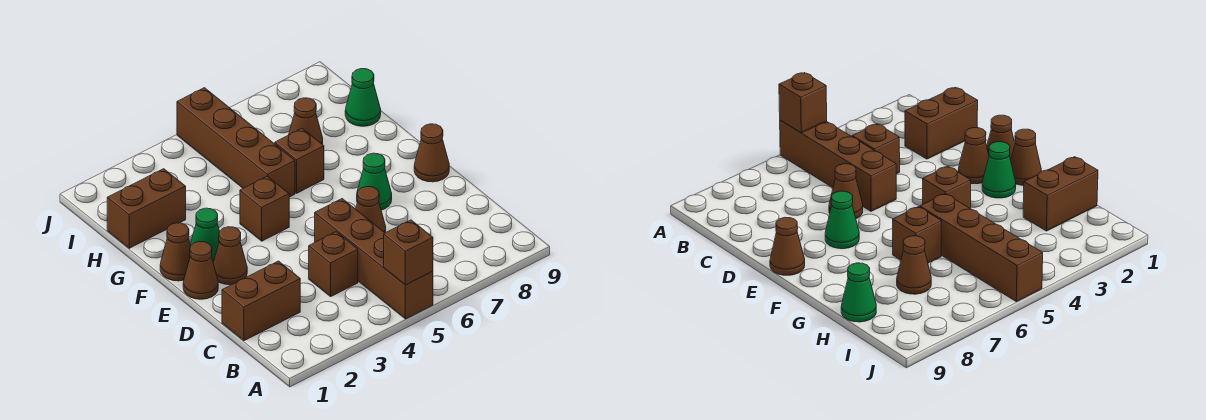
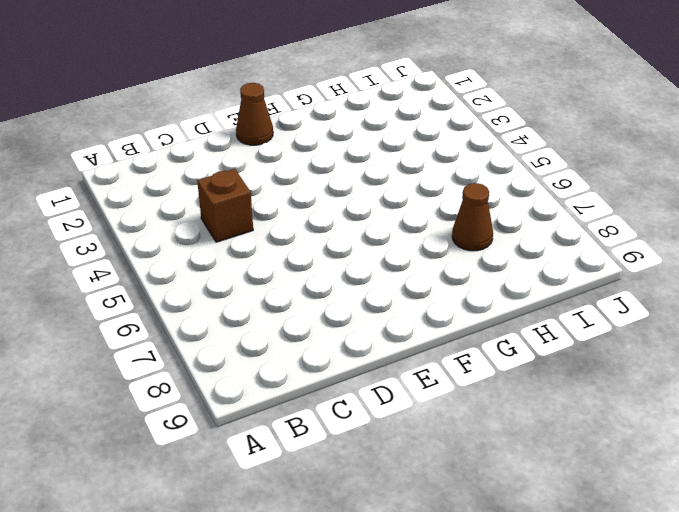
none -> brown brick A5:D5 level 1
none -> brown brick C1:C2 level 1
none -> brown cone D6 level 1

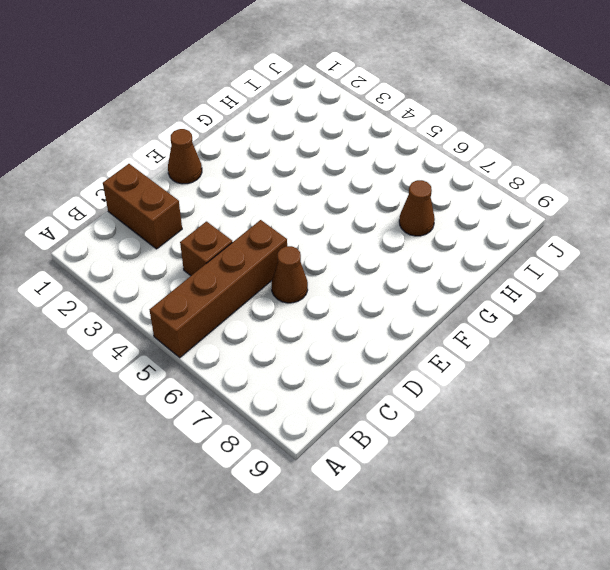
none -> brown cone E2 level 1
none -> green cone E7 level 1
none -> brown cone E9 level 1

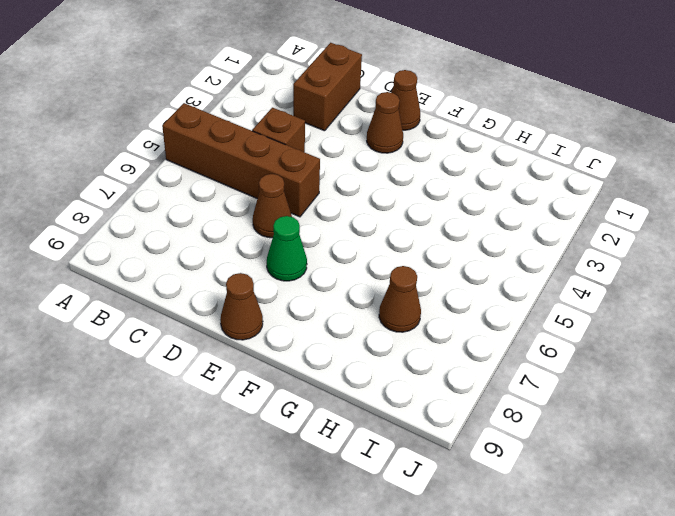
none -> brown cone F1 level 1
none -> green cone F2 level 1
none -> brown brick F4 level 1

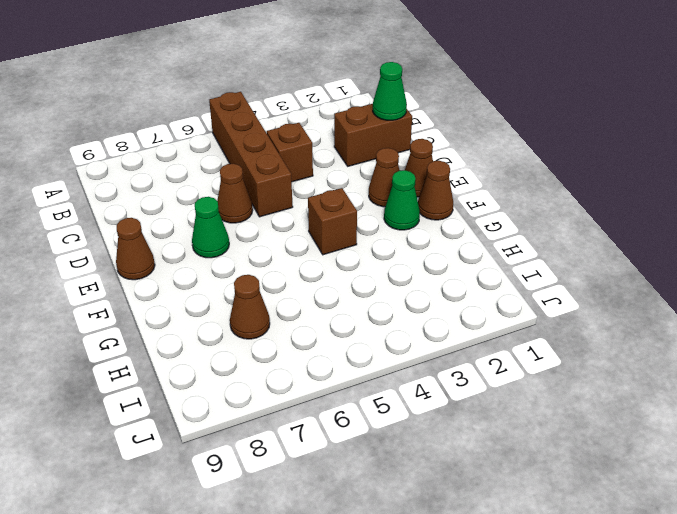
green cone C1 level 2 -> green cone H9 level 1
none -> brown brick G5:J5 level 1
none -> brown brick G6 level 1
none -> brown brick H1:H2 level 1

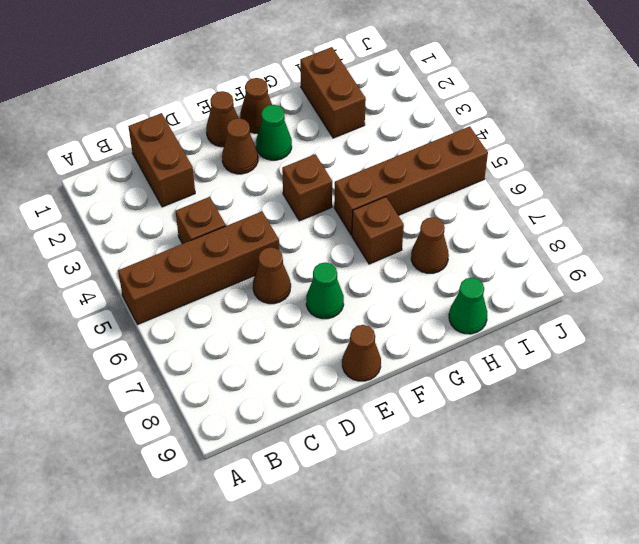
none -> brown brick A5 level 2

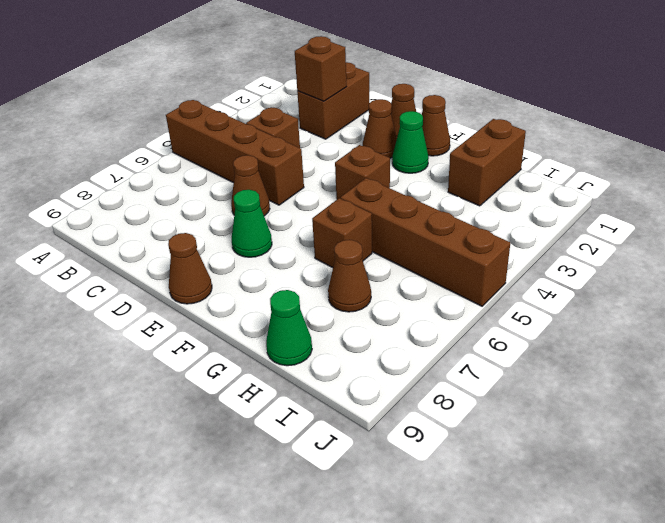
brown brick C2 level 2 -> brown brick A5 level 2

